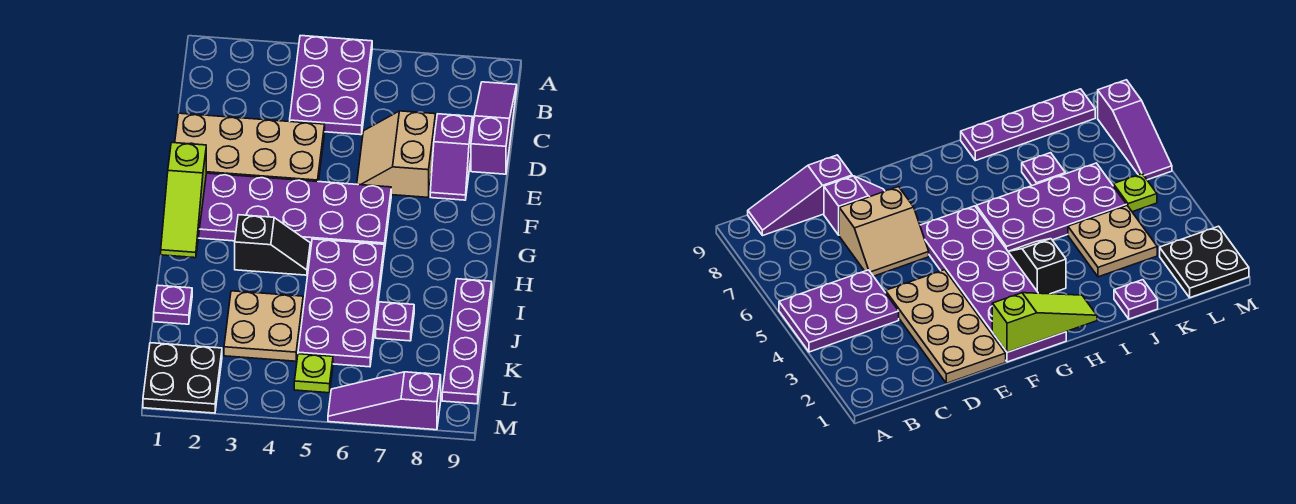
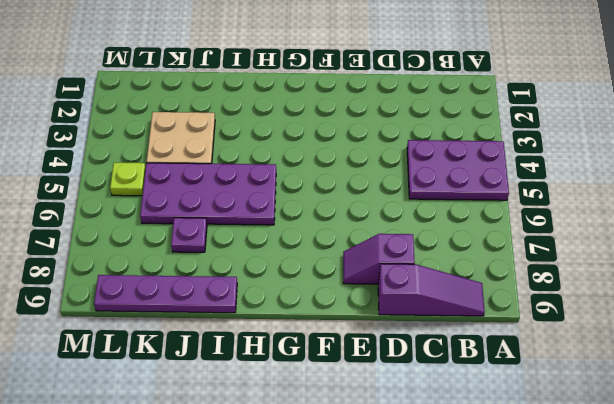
none -> tan plate D1:E4 level 1
none -> tan slope D6:E7 level 1 top 7
none -> purple plate F1:G6 level 1

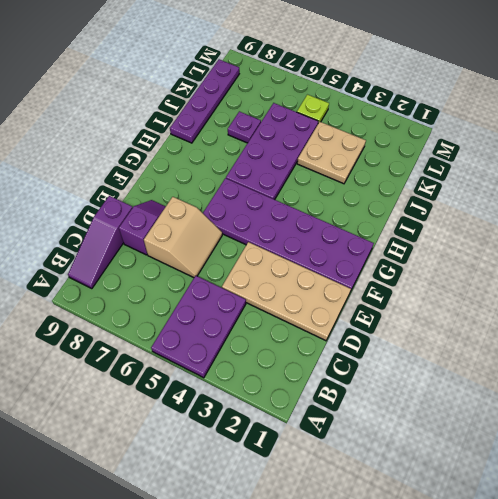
none -> black slope H3:H4 level 1 top 3
none -> purple plate J1 level 1
none -> black plate L1:M2 level 1

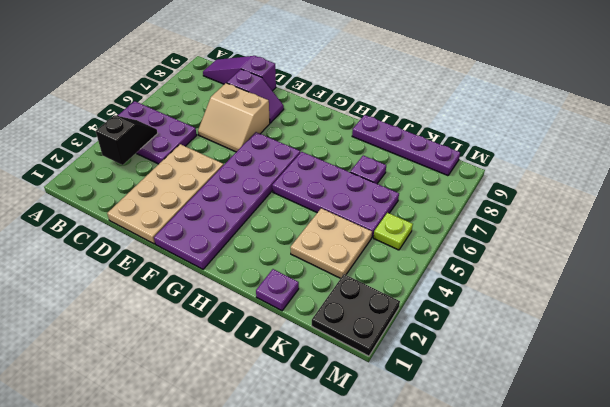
black slope B3:B4 level 2 top 3 -> black slope H3:H4 level 1 top 3
none -> purple slope M6:M8 level 1 top 8
none -> lime slope F1:H1 level 2 top F

